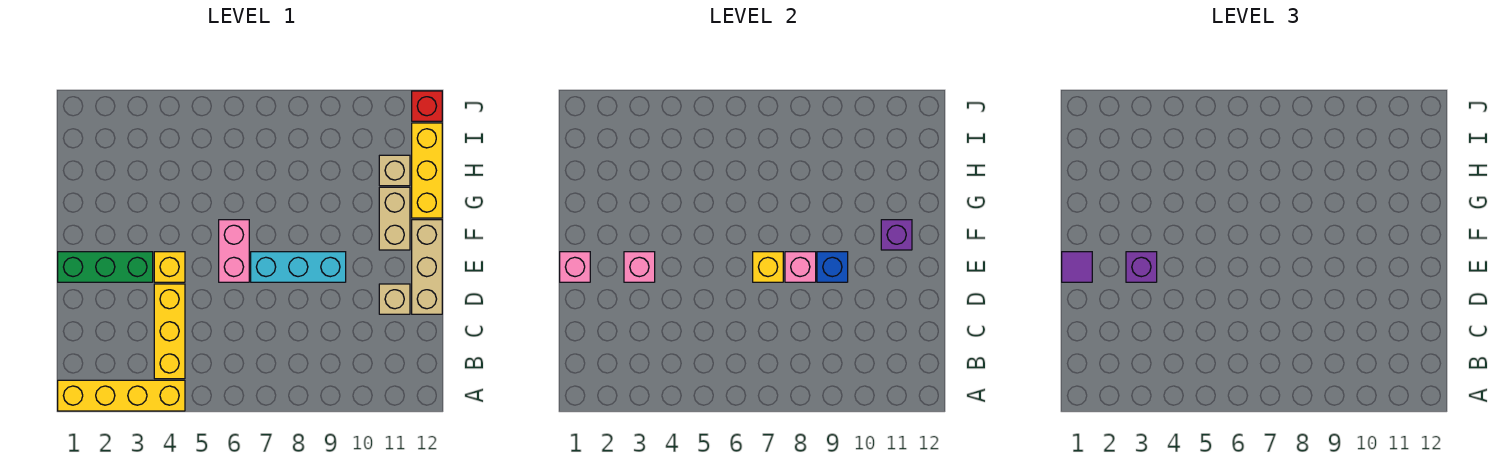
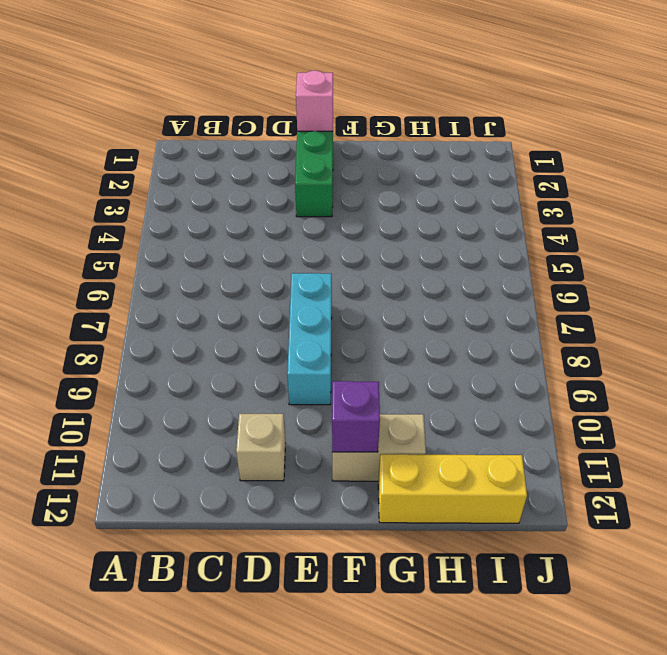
none -> yellow brick A1:A4 level 1
none -> yellow brick B4:D4 level 1
none -> tan brick D12:F12 level 1

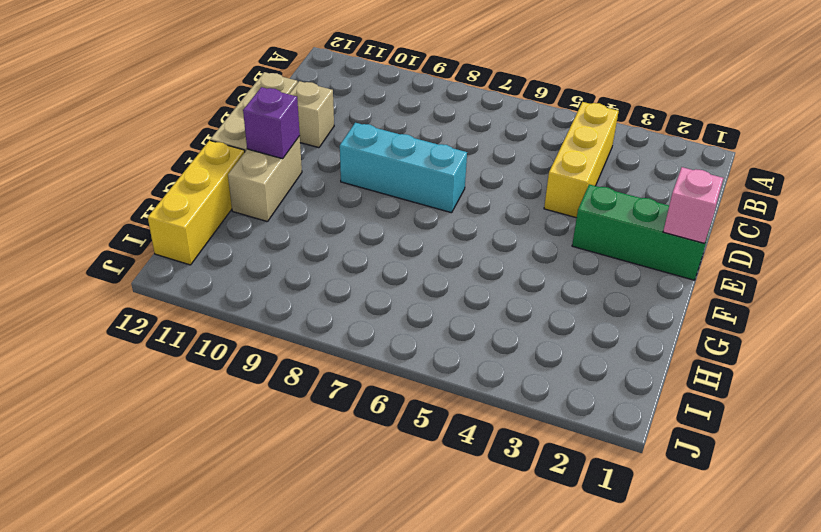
none -> yellow brick A1:A4 level 1
none -> yellow brick E4 level 1
none -> pink brick E6:F6 level 1

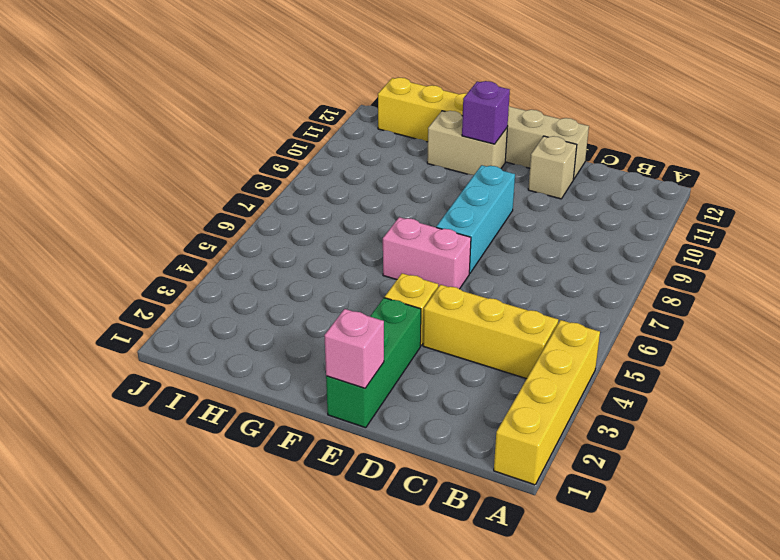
none -> tan brick H11 level 1
none -> red brick J12 level 1
none -> pink brick E3 level 2

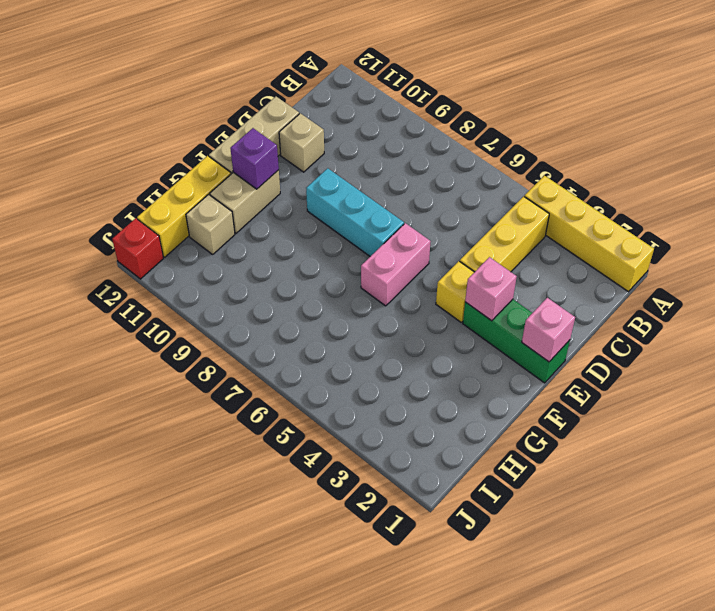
none -> yellow brick E7 level 2
none -> pink brick E8 level 2
none -> blue brick E9 level 2

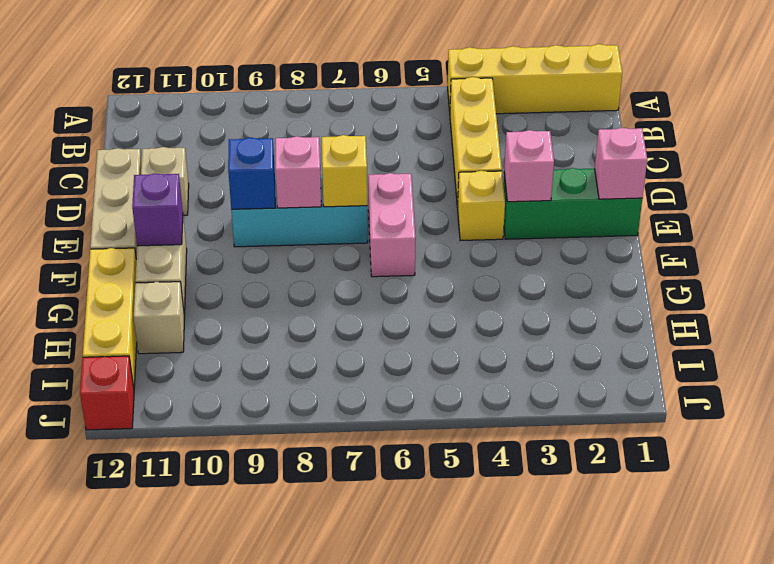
none -> purple tile E1 level 3
none -> purple brick E3 level 3

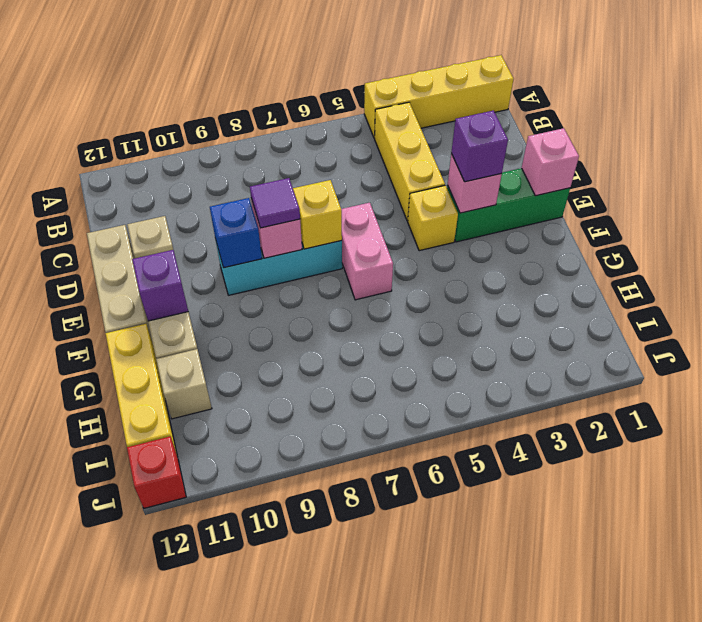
purple tile E8 level 3 -> purple tile E1 level 3

